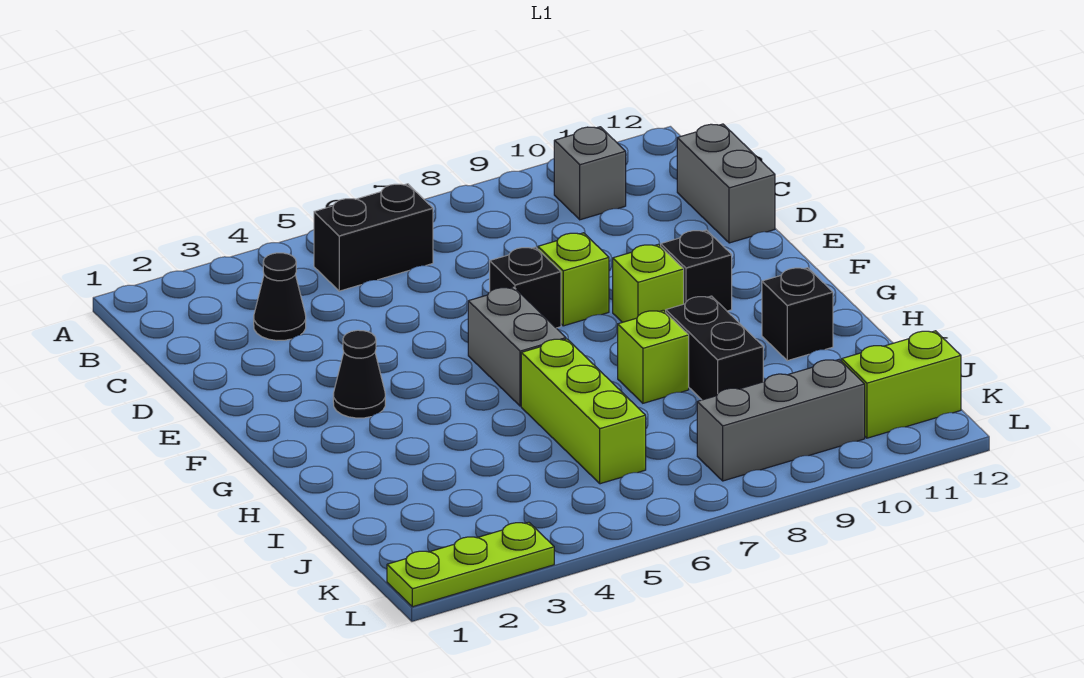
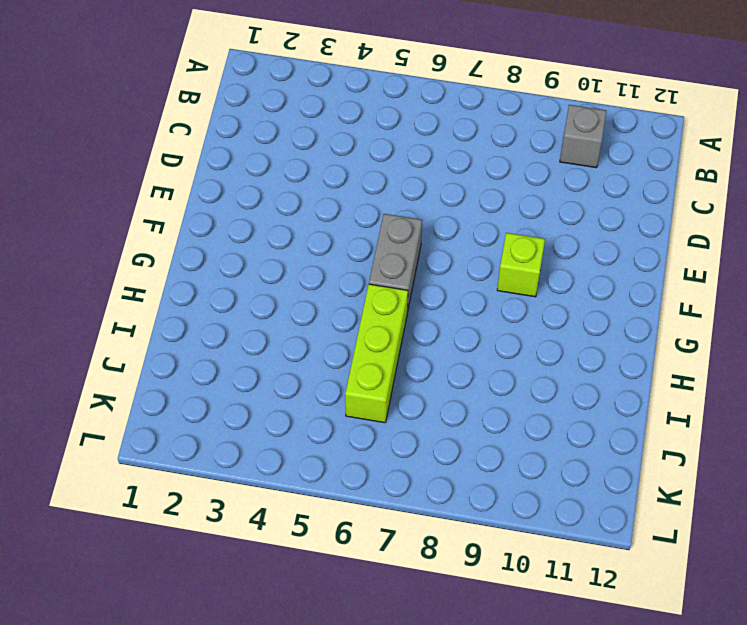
none -> black brick B5:B6 level 1
none -> black cone C3 level 1
none -> grey brick C12:D12 level 1

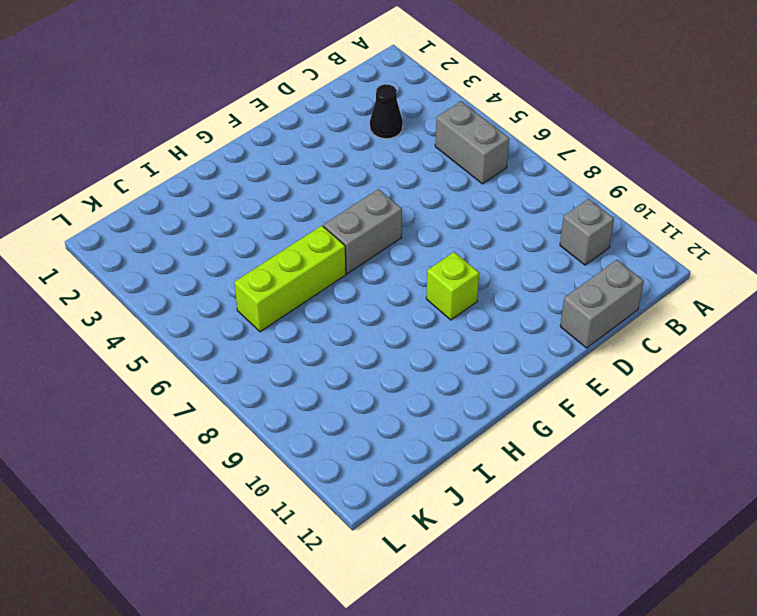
grey brick B5:B6 level 1 -> black brick B5:B6 level 1
none -> black brick E7 level 1
none -> lime brick E8 level 1
none -> black cone F3 level 1

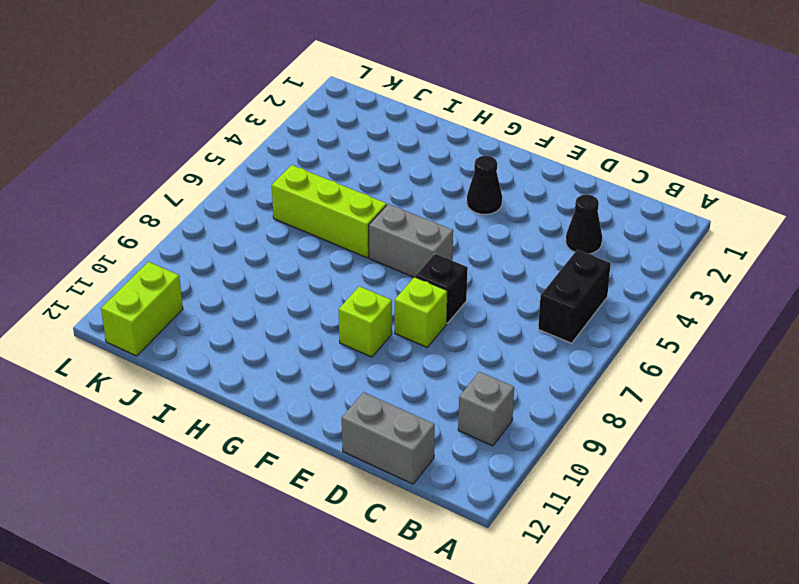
none -> black brick F10 level 1
none -> lime brick H8 level 1
none -> black brick H9:I9 level 1

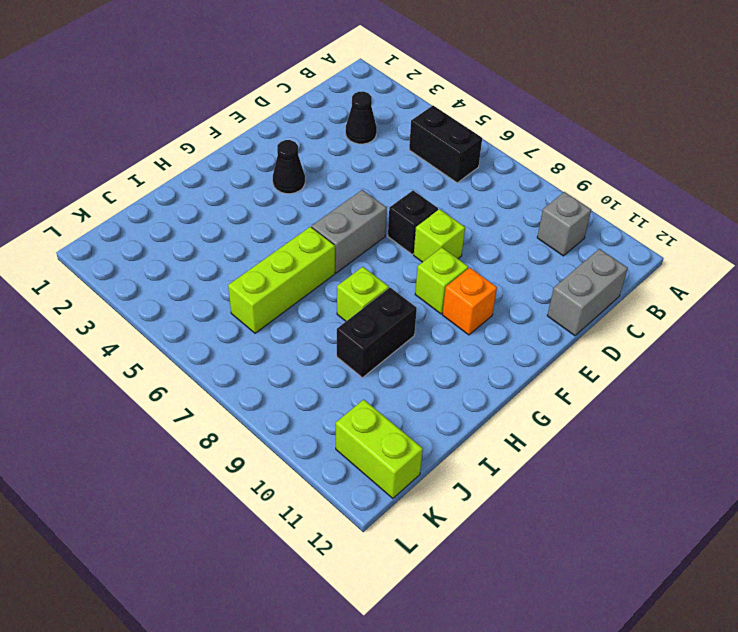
orange brick F10 level 1 -> black brick F10 level 1
none -> black brick H11 level 1
none -> grey brick K8:K10 level 1
none -> lime plate L1:L3 level 1

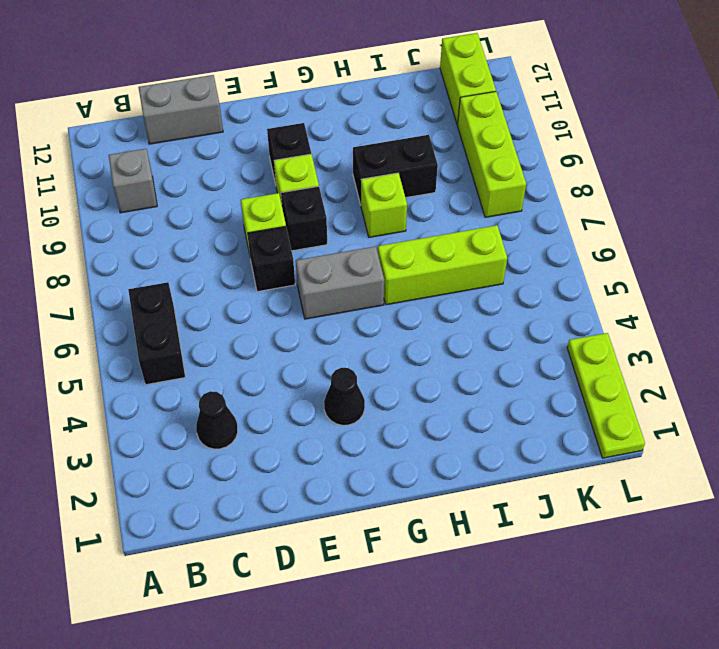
black brick F8 level 1 -> black brick H11 level 1
lime brick K8:K10 level 1 -> grey brick K8:K10 level 1

